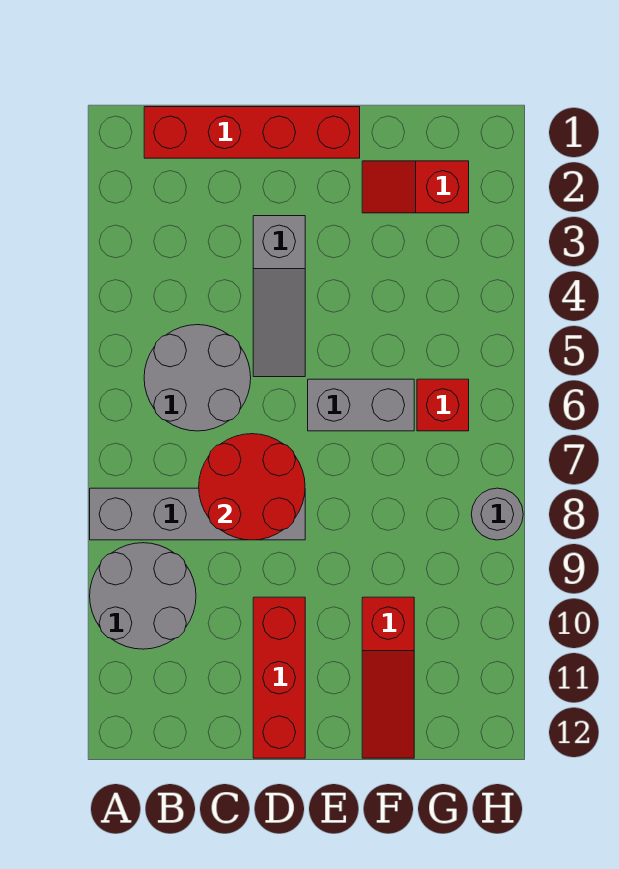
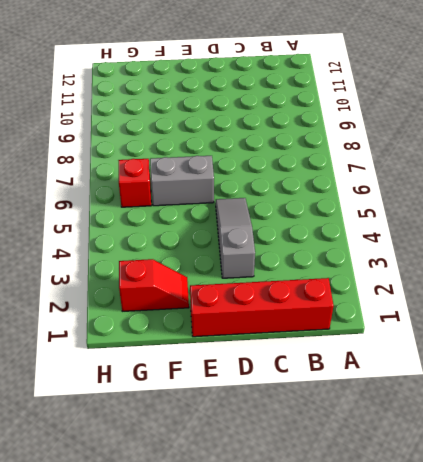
none -> grey brick A8:D8 level 1
none -> grey round brick A9:B10 level 1
none -> grey round brick B5:C6 level 1

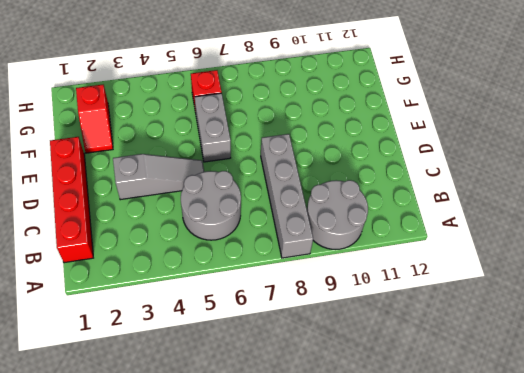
none -> red brick D10:D12 level 1
none -> red slope F10:F12 level 1 top 10
none -> grey round brick H8 level 1

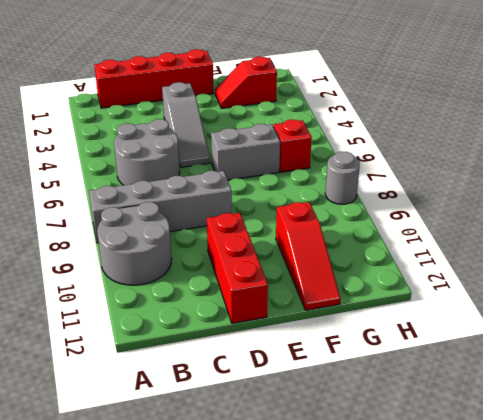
none -> red round brick C7:D8 level 2

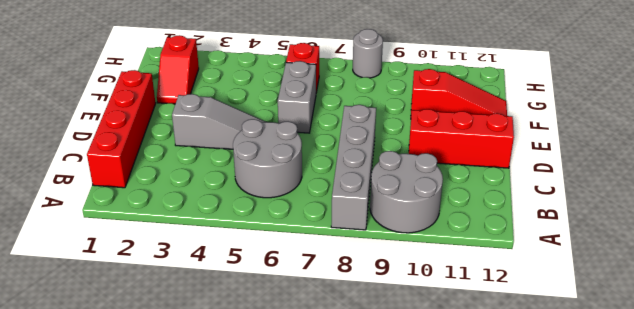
none -> red round brick C7:D8 level 2

